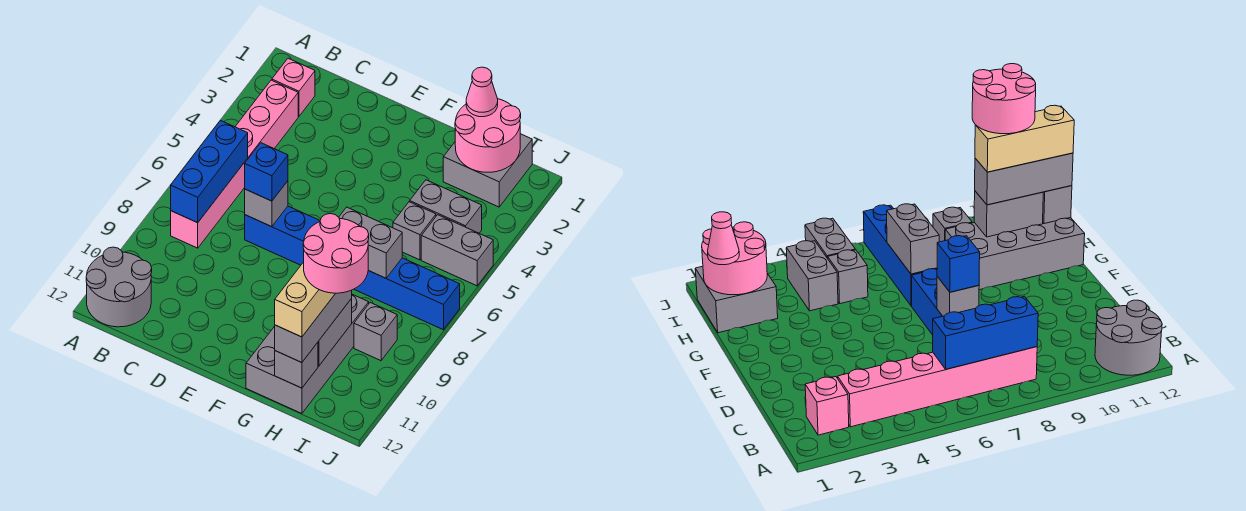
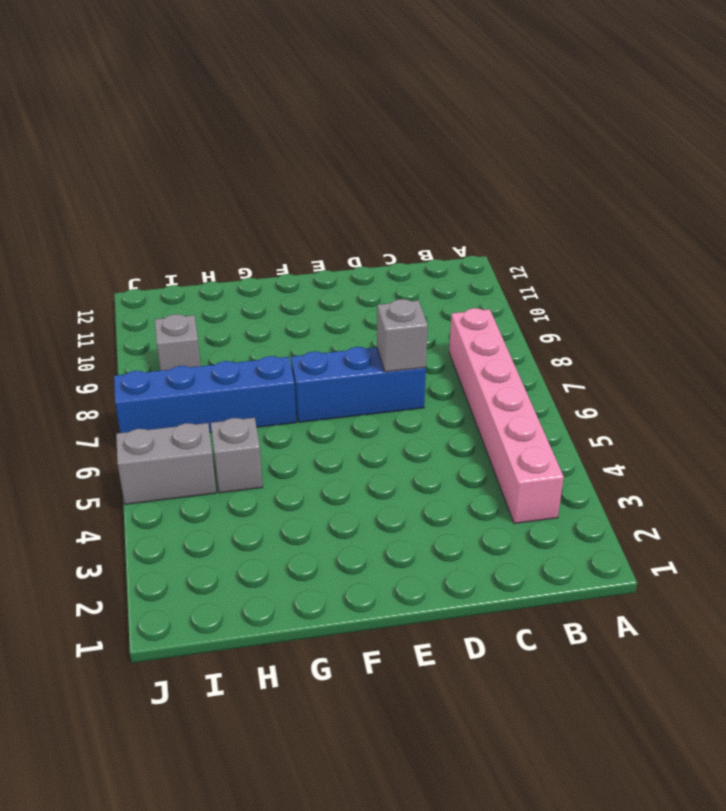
none -> grey round brick A11:B12 level 1
none -> pink brick B2 level 1
none -> grey brick G9:H12 level 1

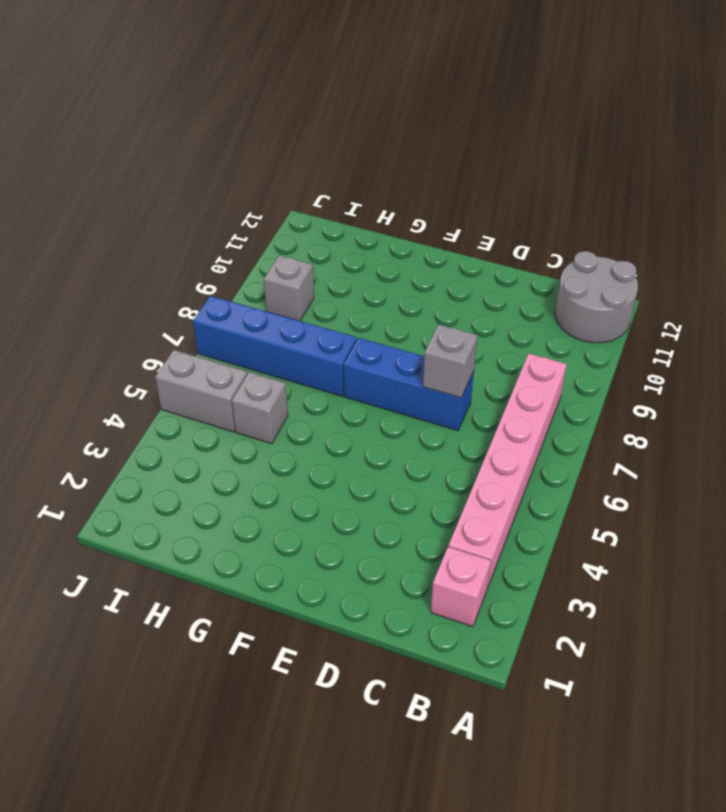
none -> grey brick G9:H12 level 1
none -> grey brick H1:I2 level 1
none -> grey brick H4:I4 level 1

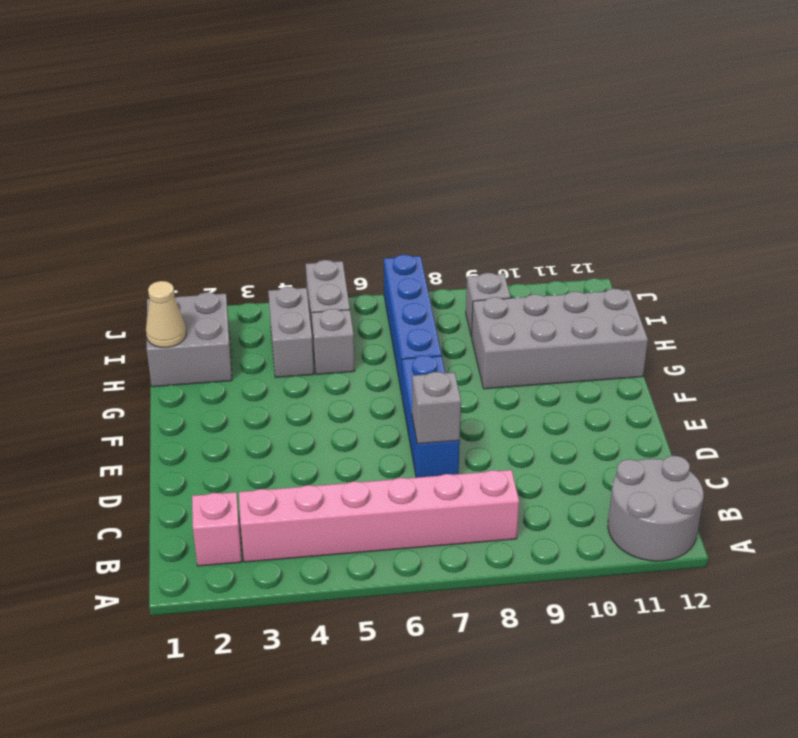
tan cone H1 level 2 -> pink round brick H1:I2 level 2
none -> blue brick B6:B8 level 2
none -> grey brick G7:H7 level 2
none -> grey brick H10:H11 level 2

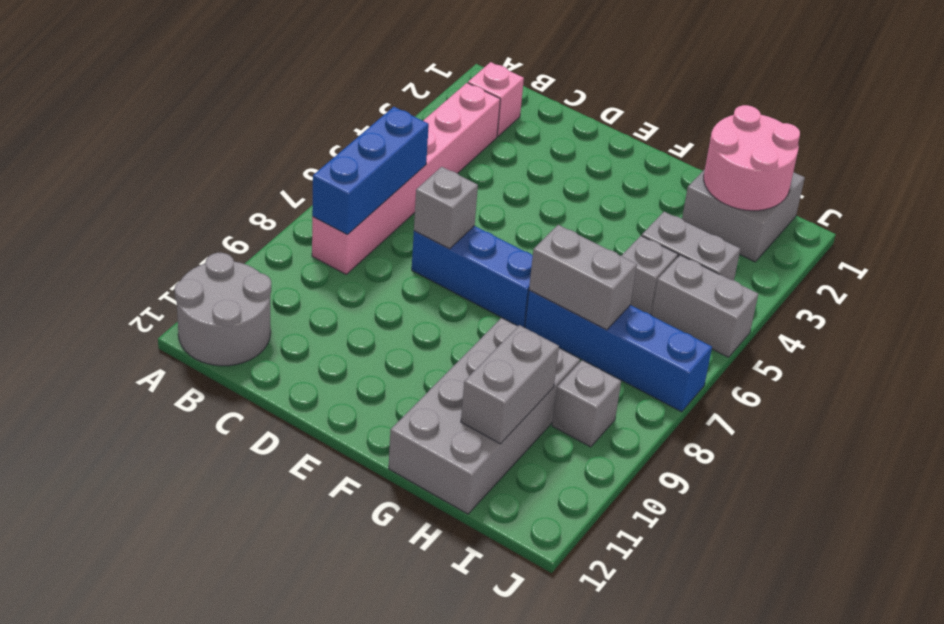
none -> grey brick H12 level 2
none -> blue brick D7 level 3
none -> pink cone H1 level 3

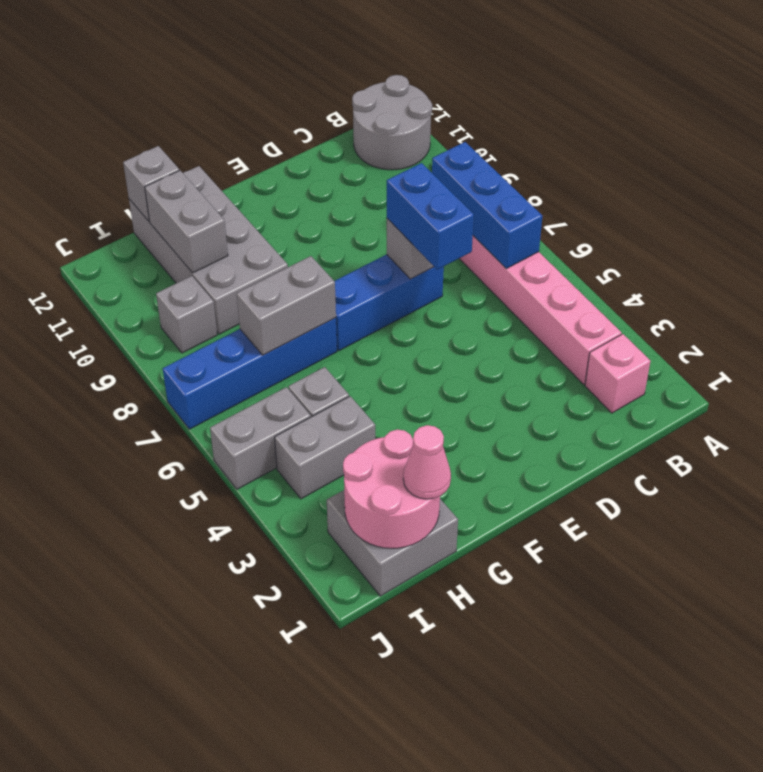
blue brick D6:D7 level 3 -> blue brick D7 level 3
none -> grey brick H10:H12 level 3
none -> tan brick H10:H12 level 4
none -> pink round brick H10:I11 level 5

